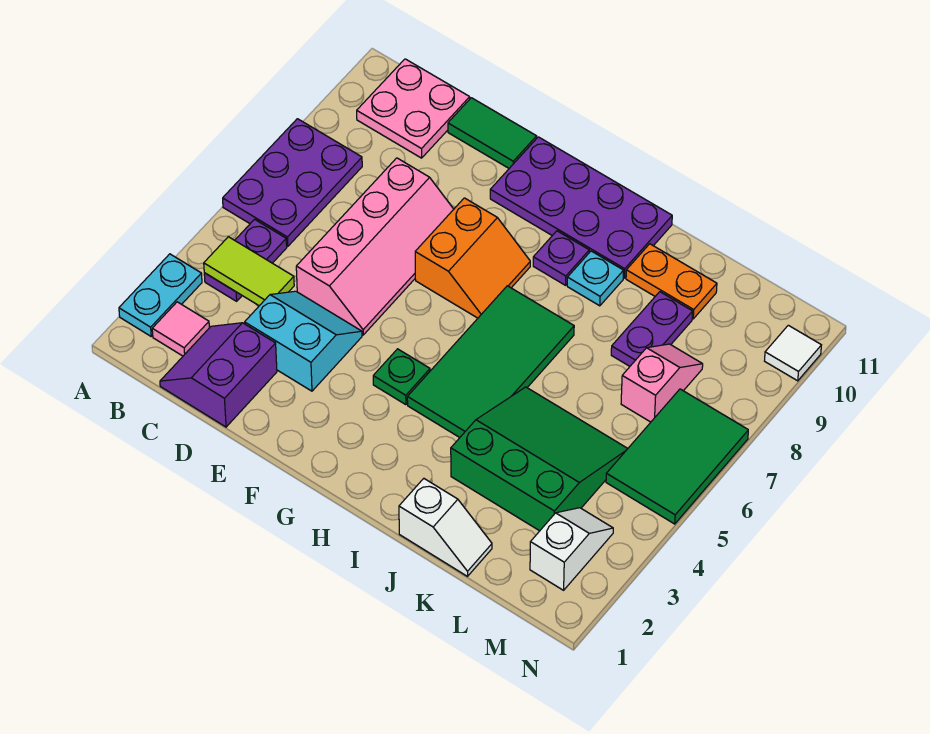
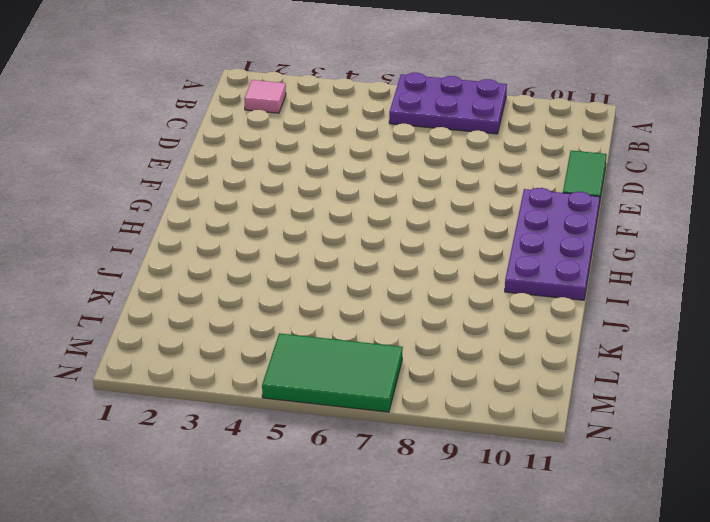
none -> cyan plate A2:A3 level 1
none -> purple plate B4:B5 level 1
none -> pink plate B10:C11 level 1

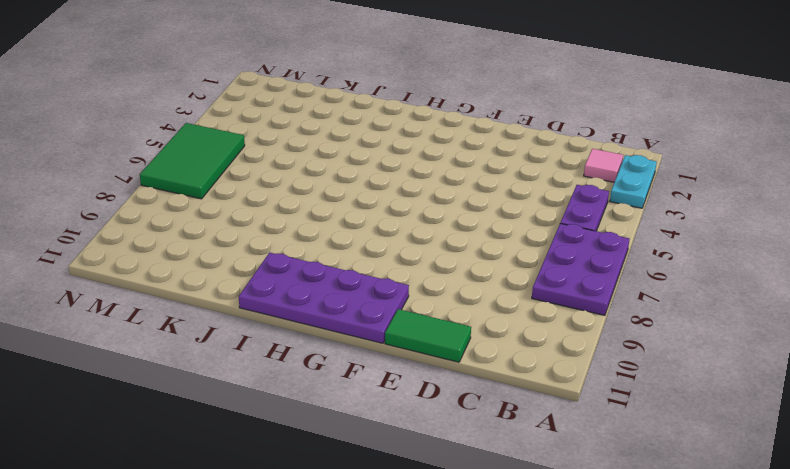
none -> pink plate B10:C11 level 1
none -> purple slope C1:D2 level 1 top D
none -> cyan slope D3:E4 level 1 top 3

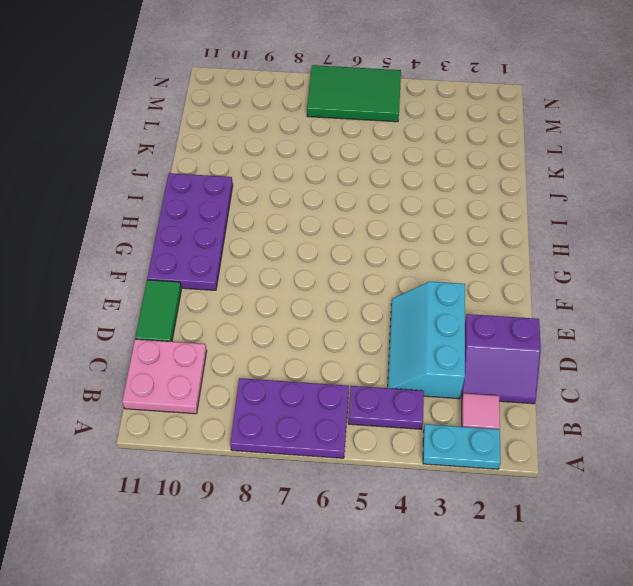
cyan slope C3:E4 level 1 top 3 -> cyan slope D3:E4 level 1 top 3
none -> pink slope D5:E8 level 1 top D
none -> orange slope F7:G8 level 1 top F
none -> green plate G4 level 1

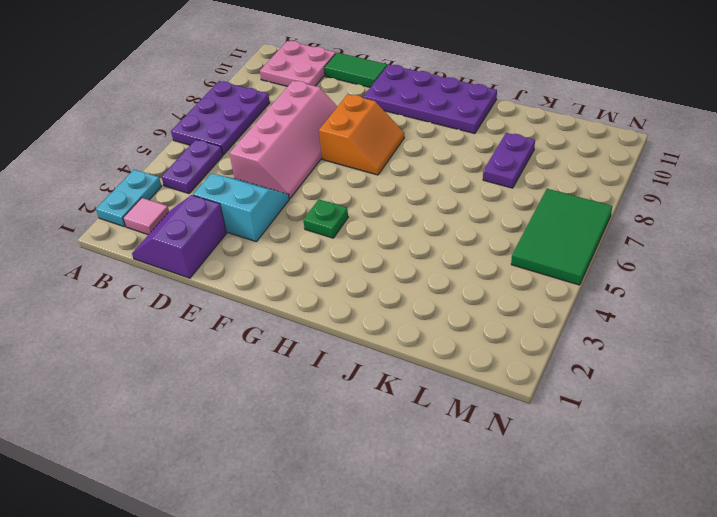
none -> green tile H4:I7 level 1
none -> purple plate H9 level 1
none -> cyan plate I9 level 1

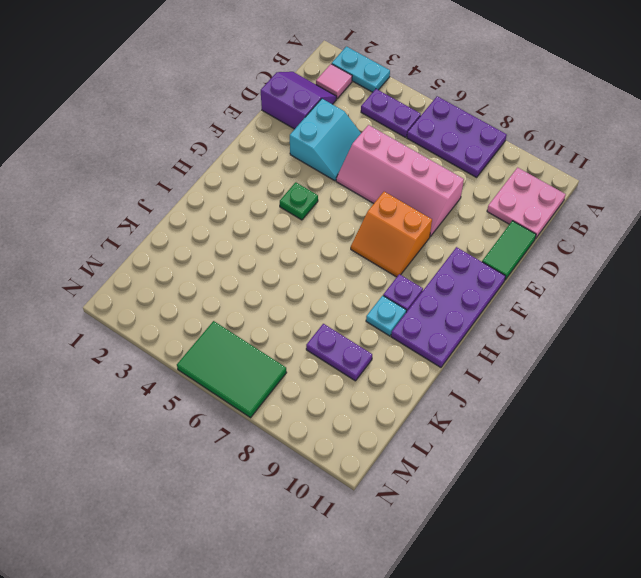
none -> green tile H4:I7 level 1
none -> white slope J1:K1 level 1 top J
none -> green slope J3:L5 level 1 top 3

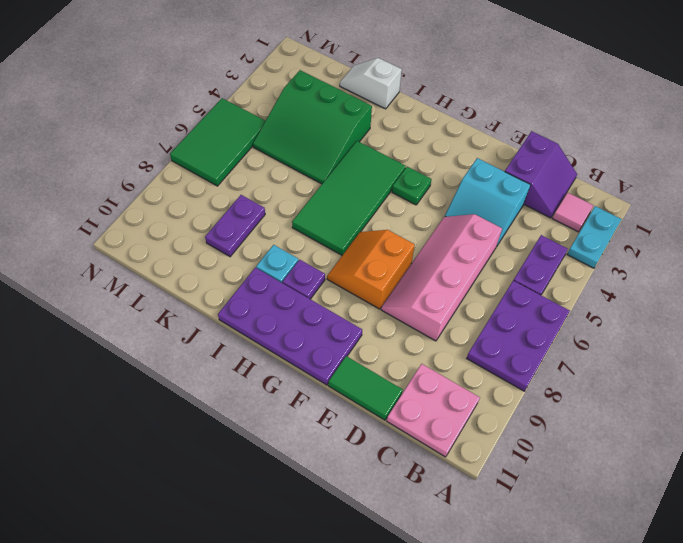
none -> orange plate J10:K10 level 1
none -> pink slope L7:L8 level 1 top 7
none -> white slope M2:M3 level 1 top 2

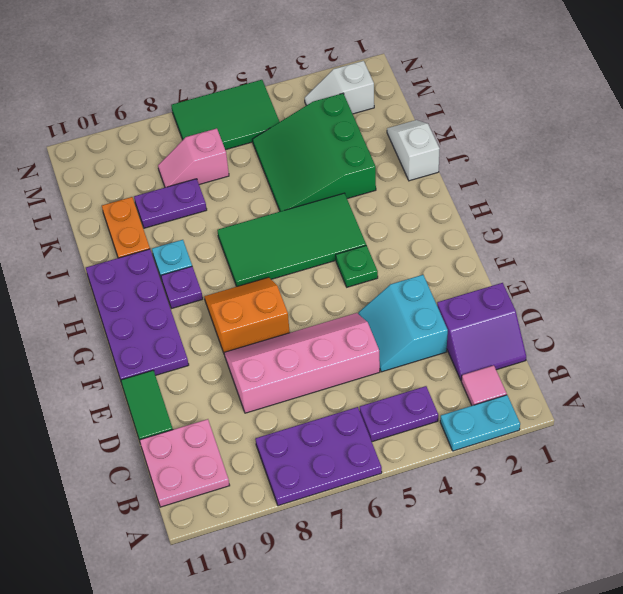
none -> white tile N10 level 1
none -> lime tile B4:C4 level 2

